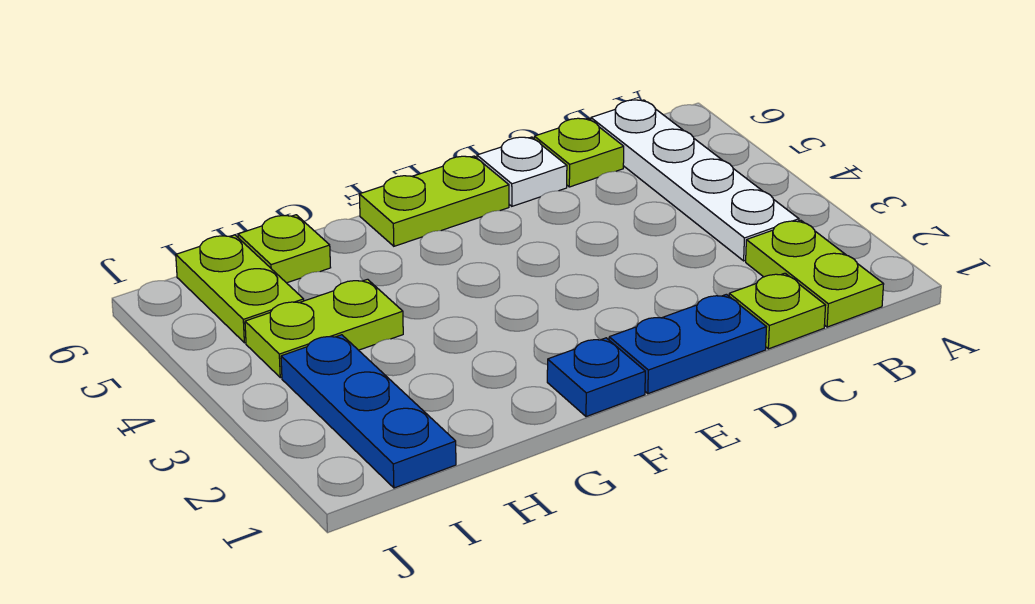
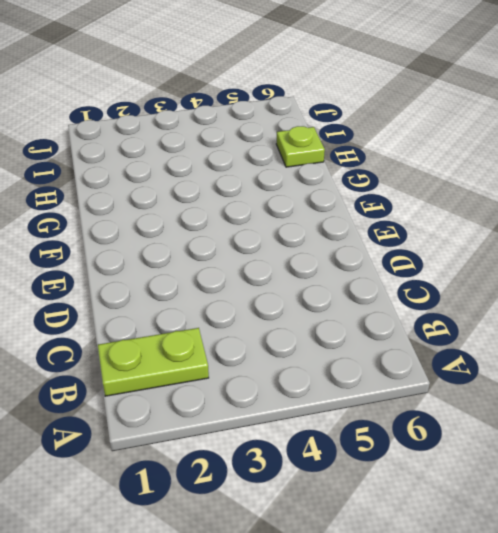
none -> white plate B3:B6 level 1
none -> lime plate C1 level 1
none -> lime plate C6 level 1

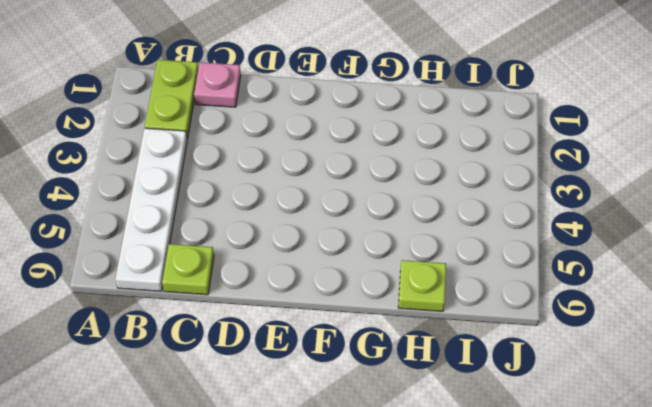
pink plate C1 level 1 -> lime plate C1 level 1
none -> blue plate D1:E1 level 1
none -> white plate D6 level 1
none -> lime plate E6:F6 level 1

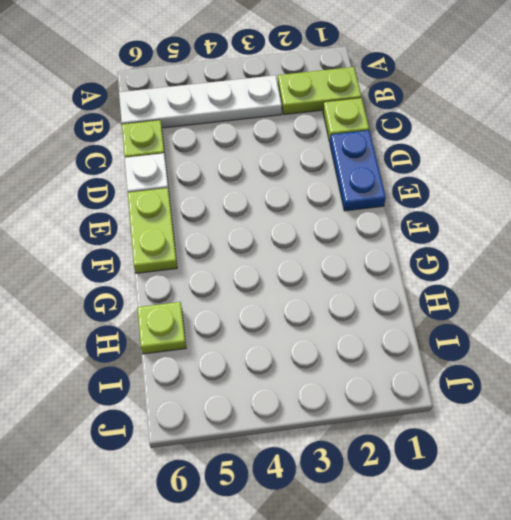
none -> blue plate F1 level 1
none -> lime plate H4:I4 level 1
none -> blue plate I1:I3 level 1

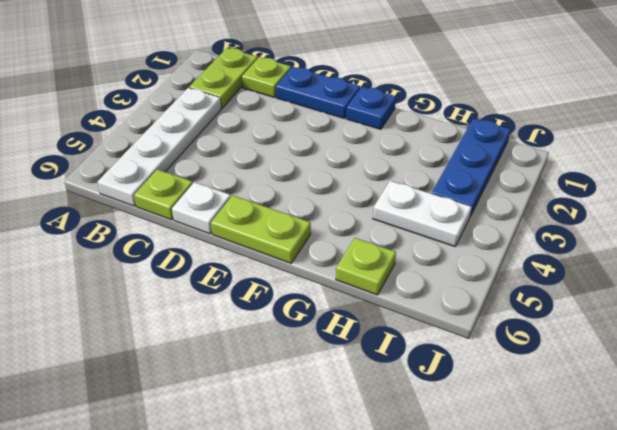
white plate H4:I4 level 1 -> lime plate H4:I4 level 1
none -> lime plate I5:I6 level 1

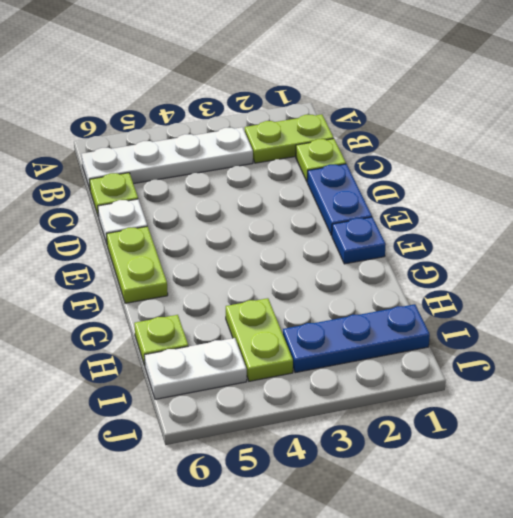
white plate I5:I6 level 1 -> lime plate I5:I6 level 1

